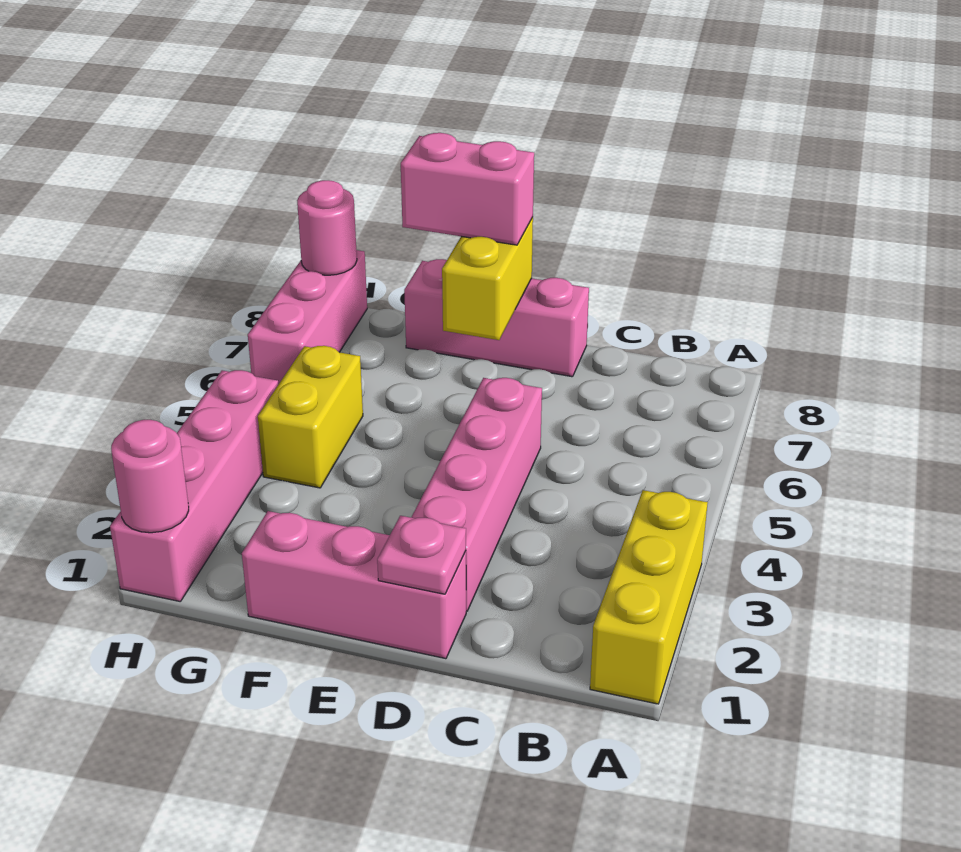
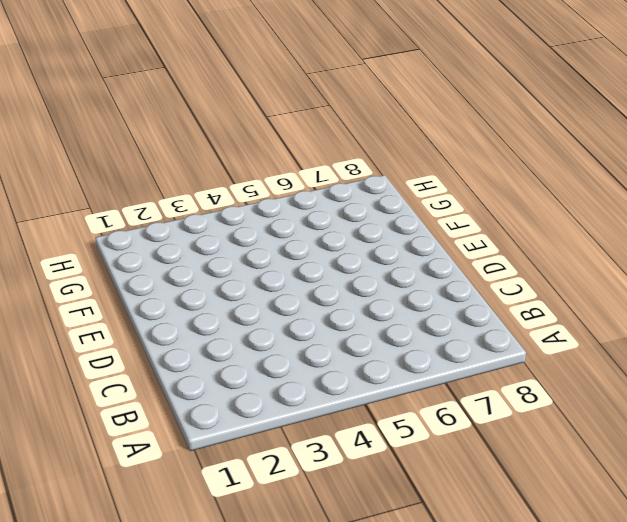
none -> yellow brick A1:A3 level 1
none -> pink brick D1:F1 level 1
none -> pink brick D2:D5 level 1

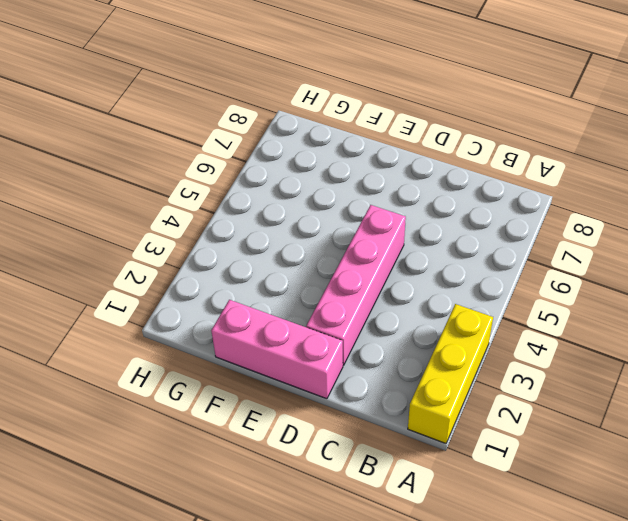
none -> pink brick D8:F8 level 1
none -> yellow brick G4:G5 level 1
none -> pink brick H1:H4 level 1

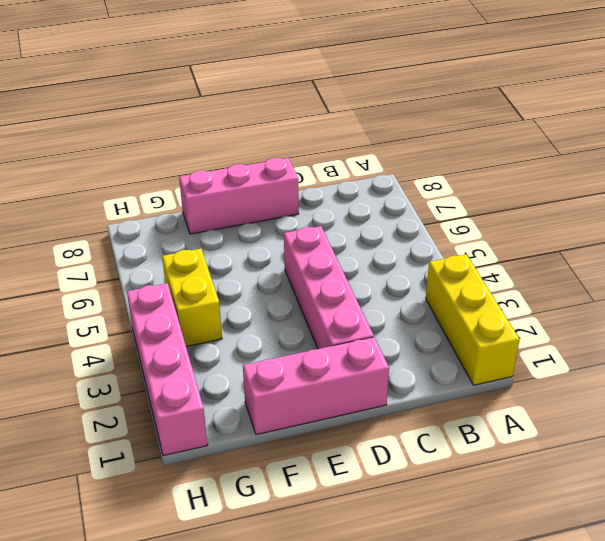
none -> pink brick H6:H8 level 1
none -> pink plate D1 level 2
none -> yellow brick E7:E8 level 2

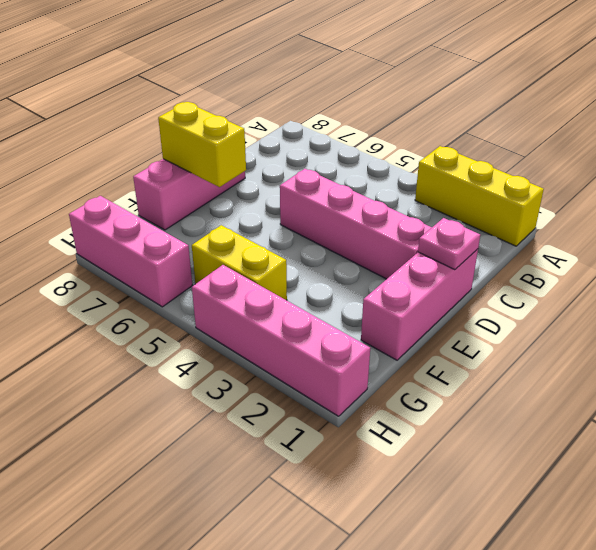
none -> pink round brick H1 level 2
none -> pink round brick H8 level 2
none -> pink brick E8:F8 level 3

